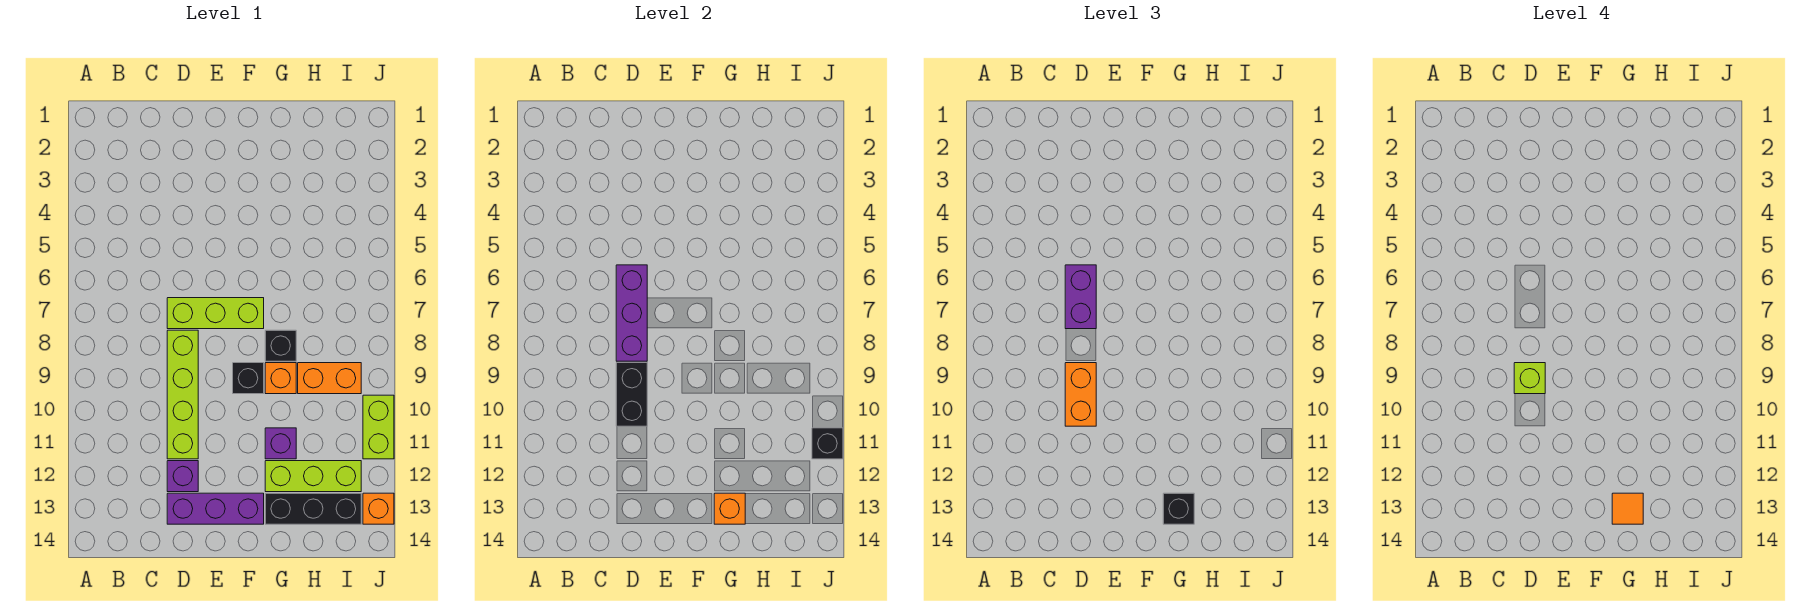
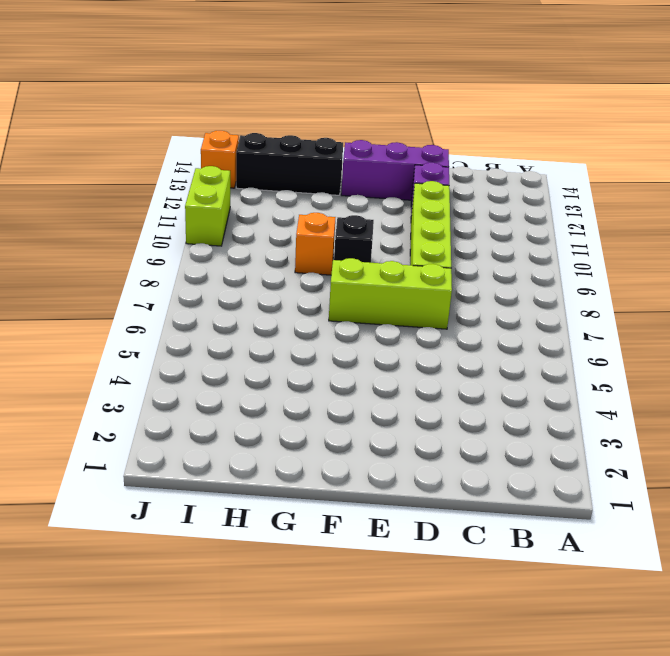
none -> black brick G8 level 1
none -> purple brick G11 level 1
none -> lime brick G12:I12 level 1

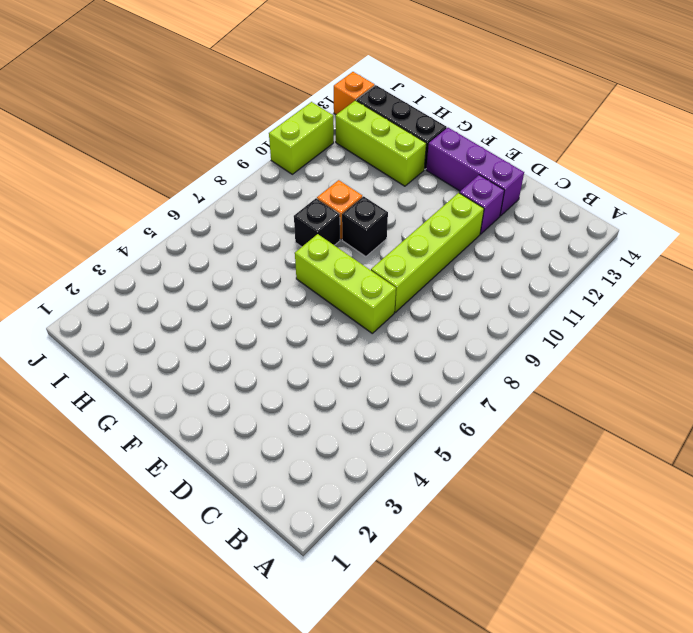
none -> purple brick G11 level 1
none -> orange brick H9:I9 level 1
none -> purple brick D6:D8 level 2

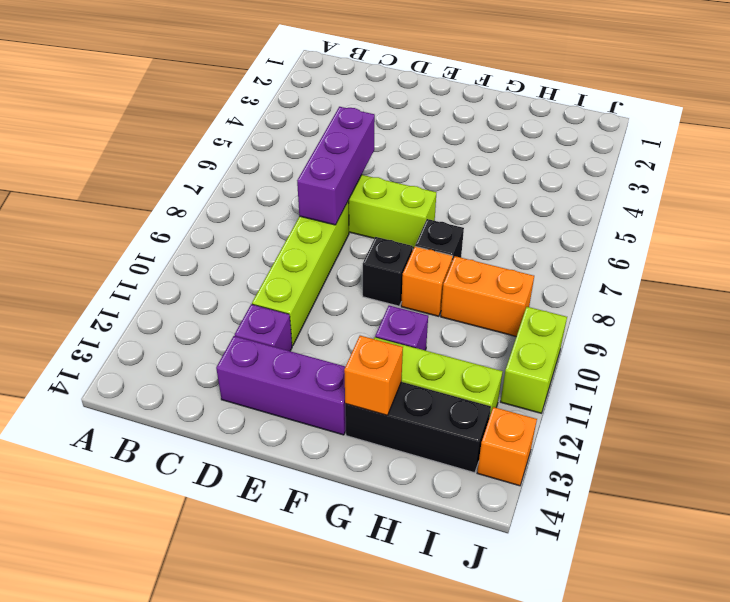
none -> black brick D9:D10 level 2
none -> black brick J11 level 2
none -> purple brick D6:D7 level 3

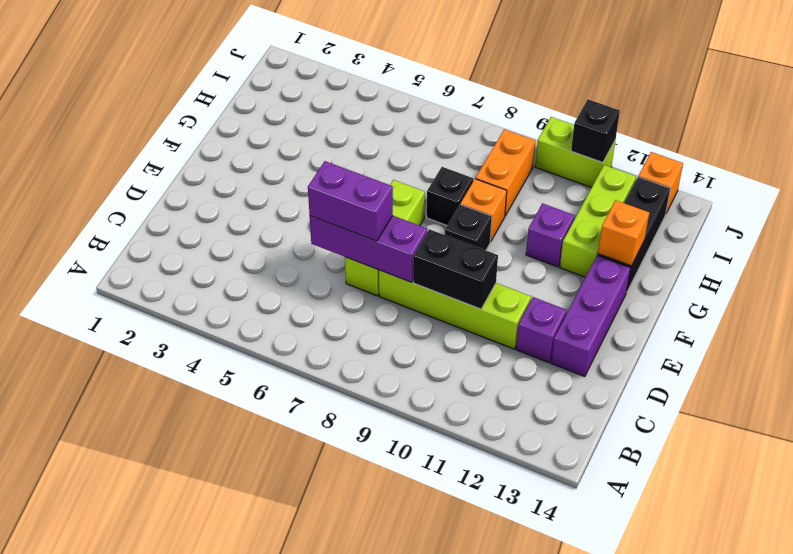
none -> orange brick D9:D10 level 3
none -> black brick G13 level 3
none -> lime brick D9 level 4

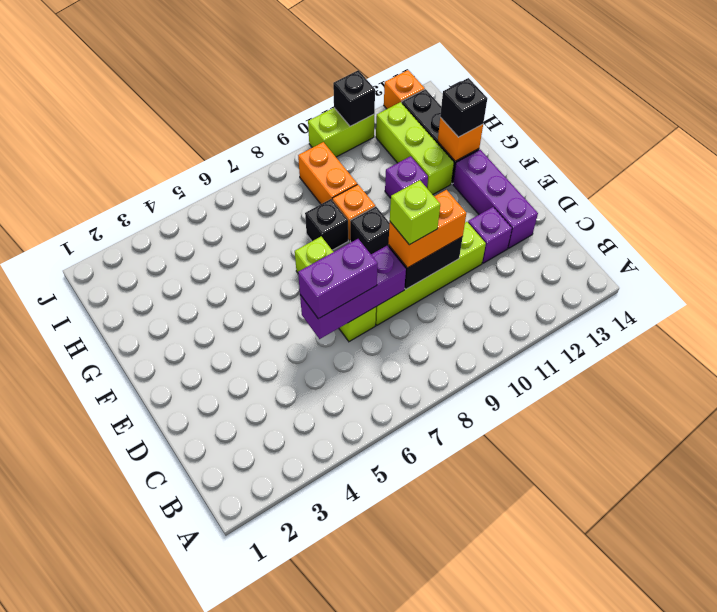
none -> orange tile G13 level 4

